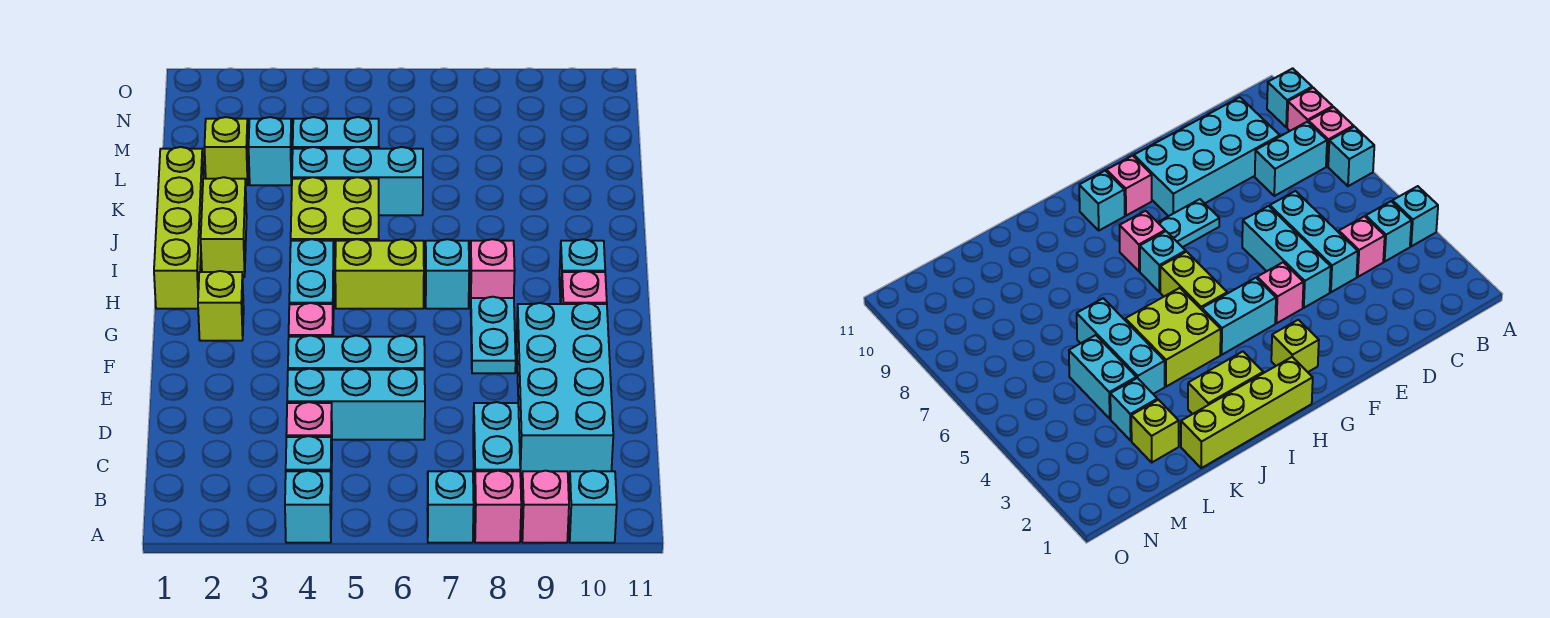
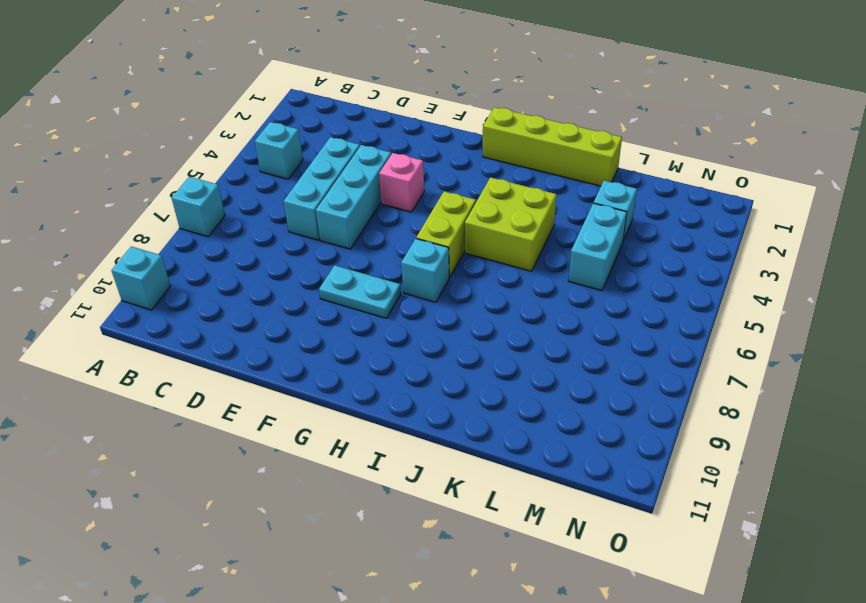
none -> cyan brick A4 level 1
none -> pink brick A8 level 1
none -> pink brick A9 level 1

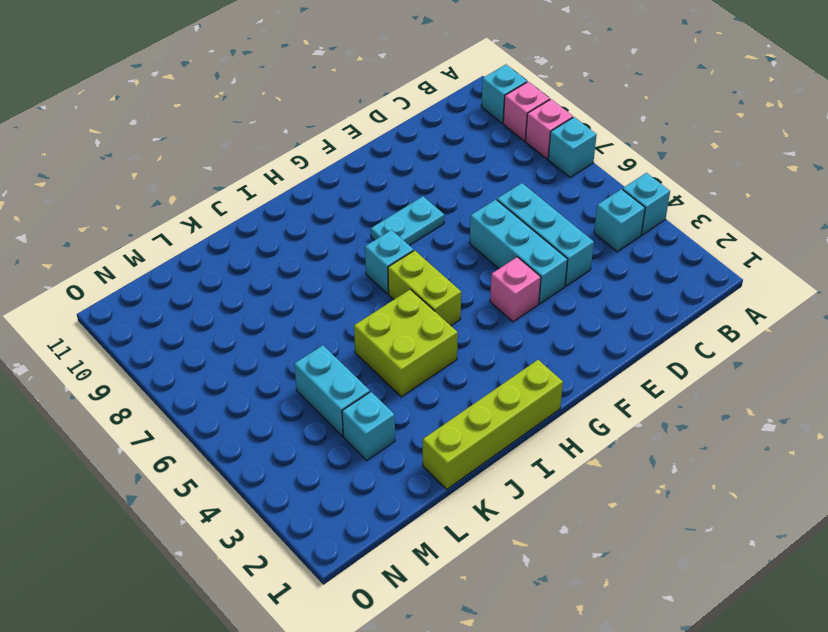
none -> cyan brick B8:C8 level 1
none -> pink brick C4 level 1
none -> cyan brick C9:F10 level 1

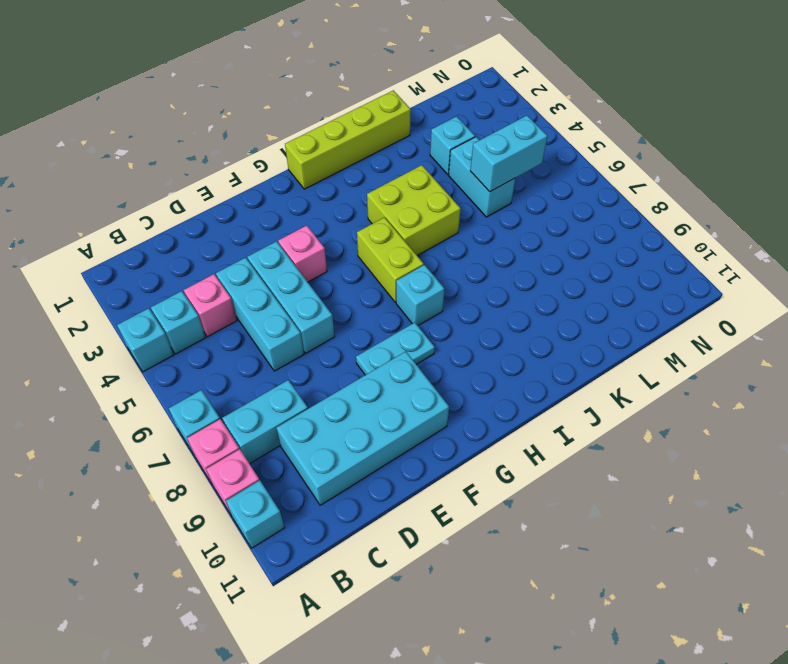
cyan brick L5:M5 level 2 -> cyan brick G4:H4 level 1
none -> lime brick G2 level 1
none -> pink brick G10 level 1
none -> pink brick H8 level 1

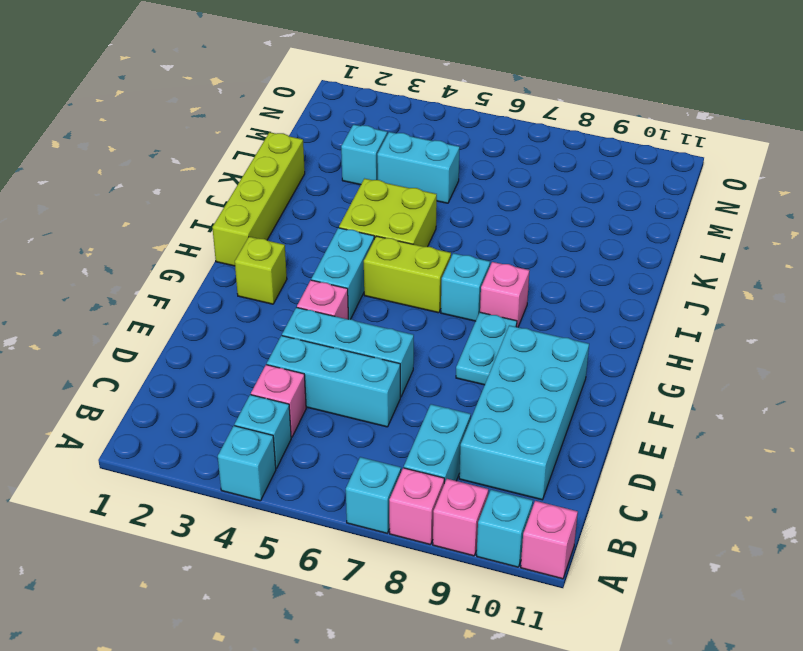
pink brick A11 level 1 -> pink brick G10 level 1
none -> cyan brick H10 level 1
none -> lime brick I2:J2 level 1
none -> cyan brick K4:K6 level 1

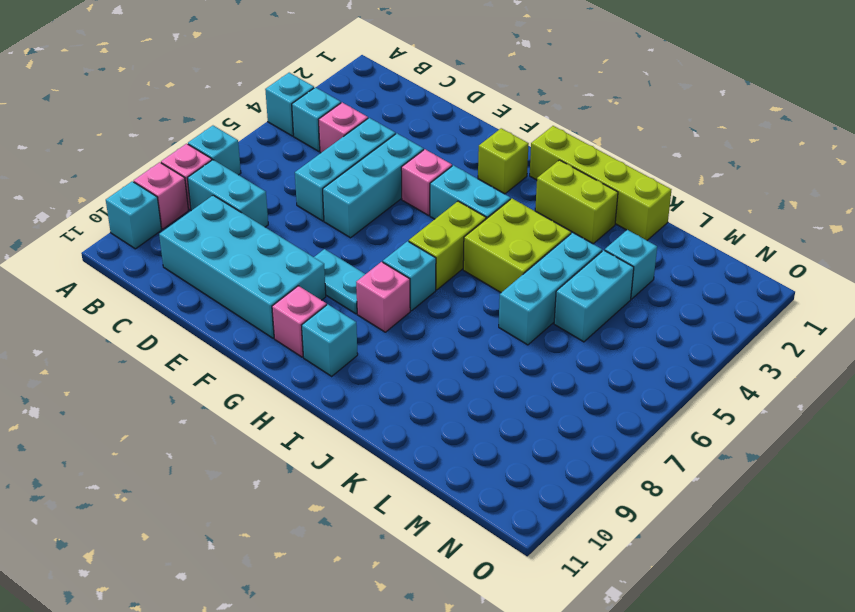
none -> lime brick L2 level 1

